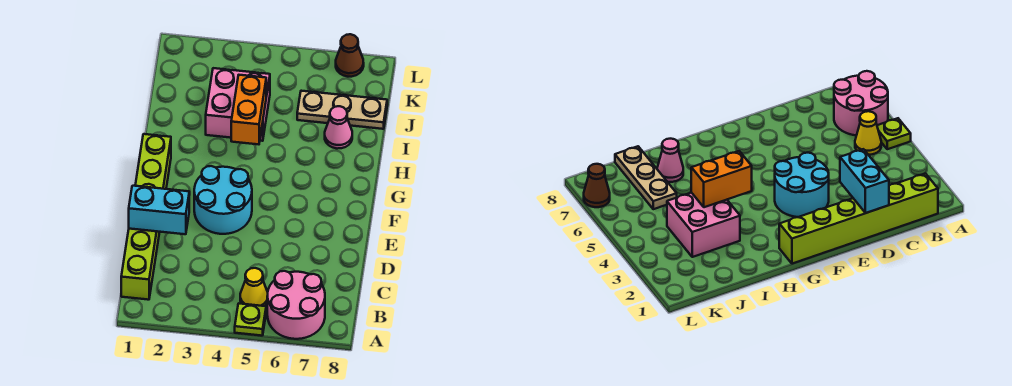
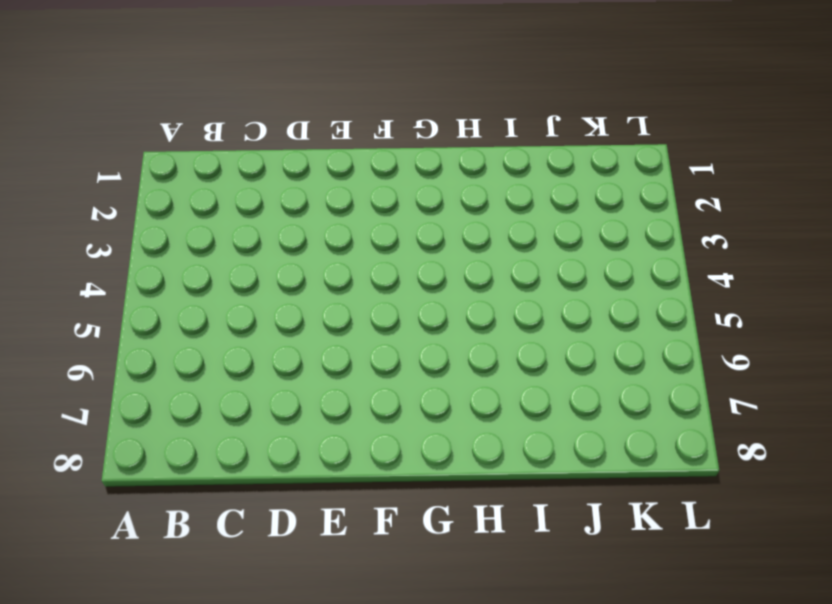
none -> lime plate A5 level 1
none -> pink round brick A6:B7 level 1

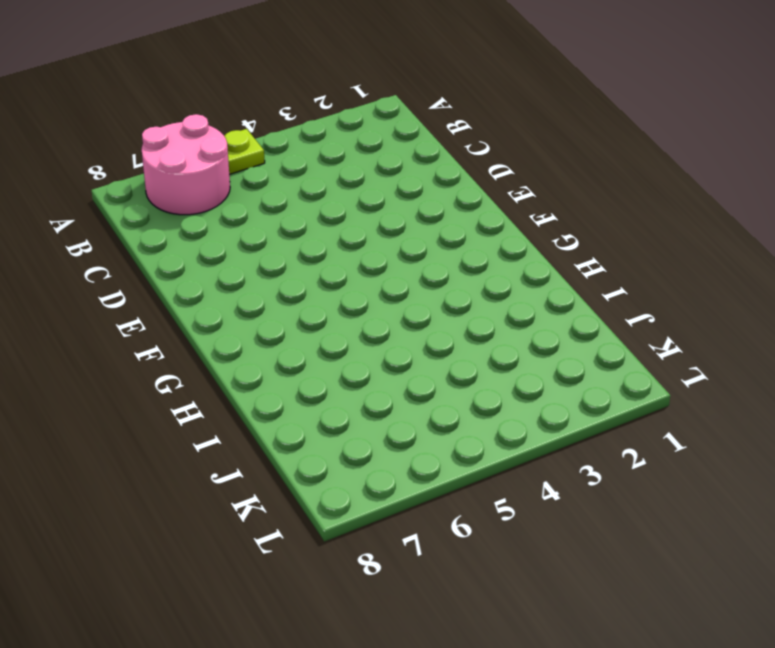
none -> lime brick B1:G1 level 1
none -> yellow cone B5 level 1

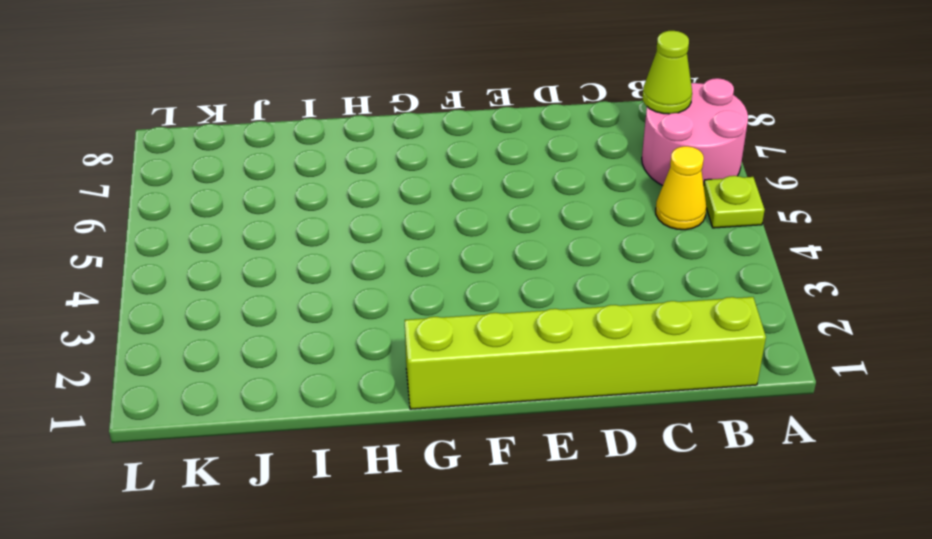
lime cone B7 level 2 -> none
none -> cyan round brick E3:F4 level 1
none -> pink brick I3:J4 level 1

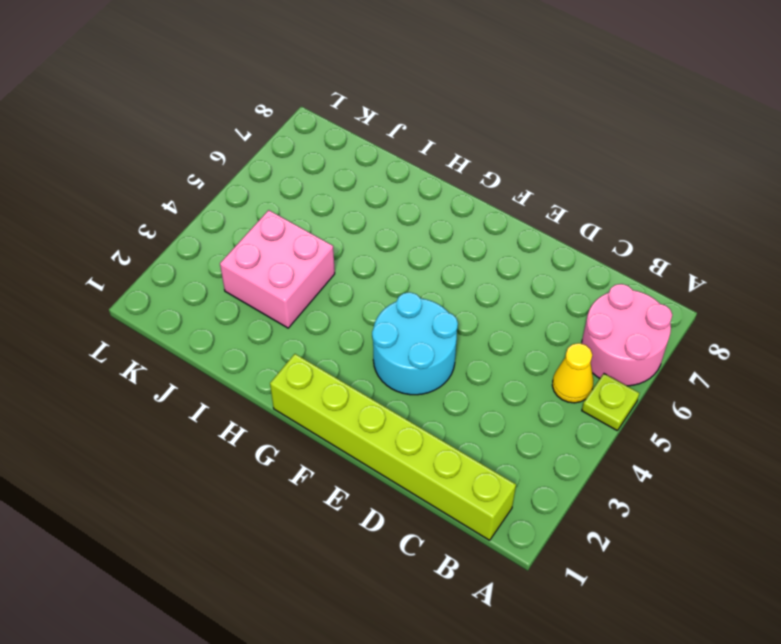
none -> pink cone I7 level 1
none -> tan plate J6:J8 level 1

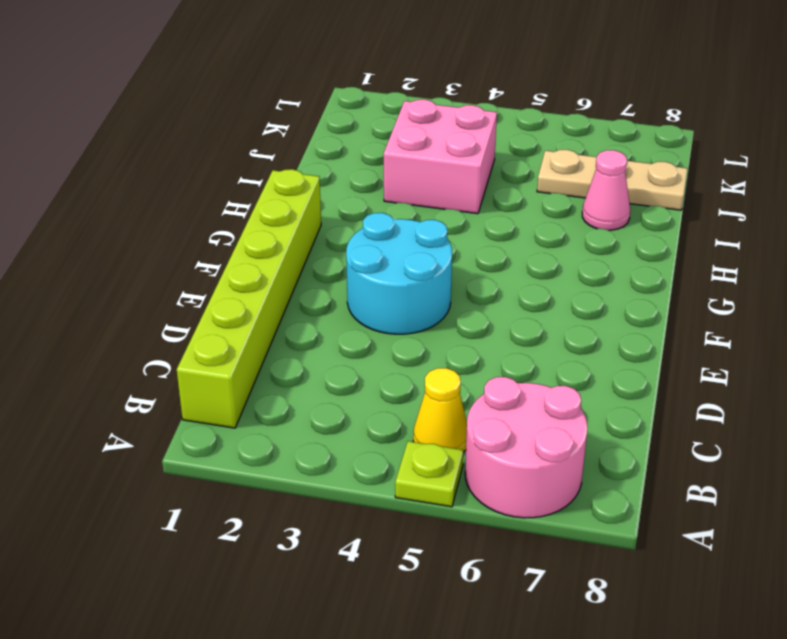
none -> brown cone L7 level 1
none -> cyan brick D1:D2 level 2

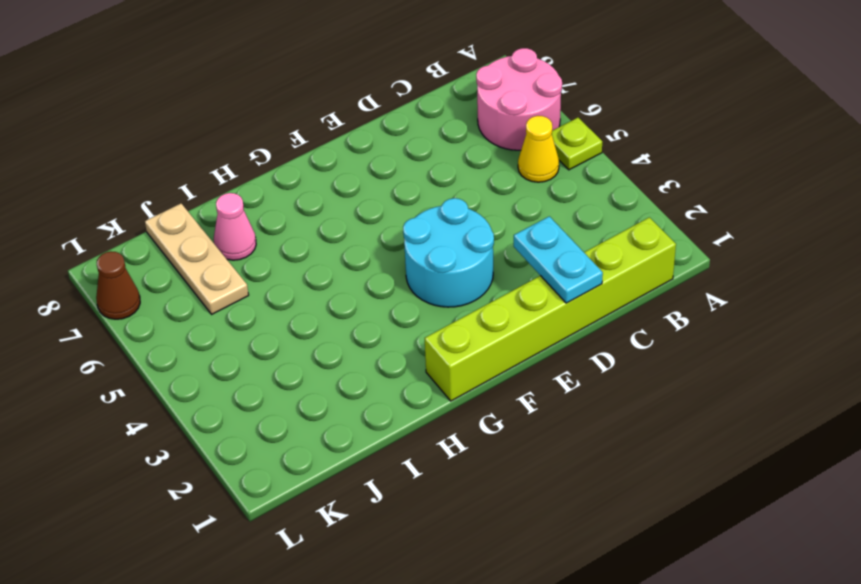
cyan plate D1:D2 level 2 -> cyan brick D1:D2 level 2
none -> pink brick I3:J4 level 1
none -> orange brick H4:I4 level 2

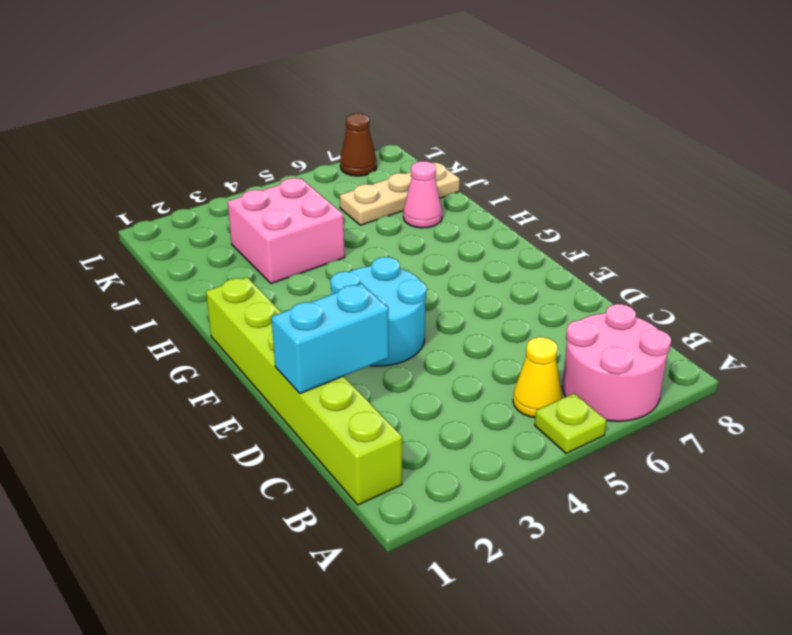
none -> orange brick H4:I4 level 2

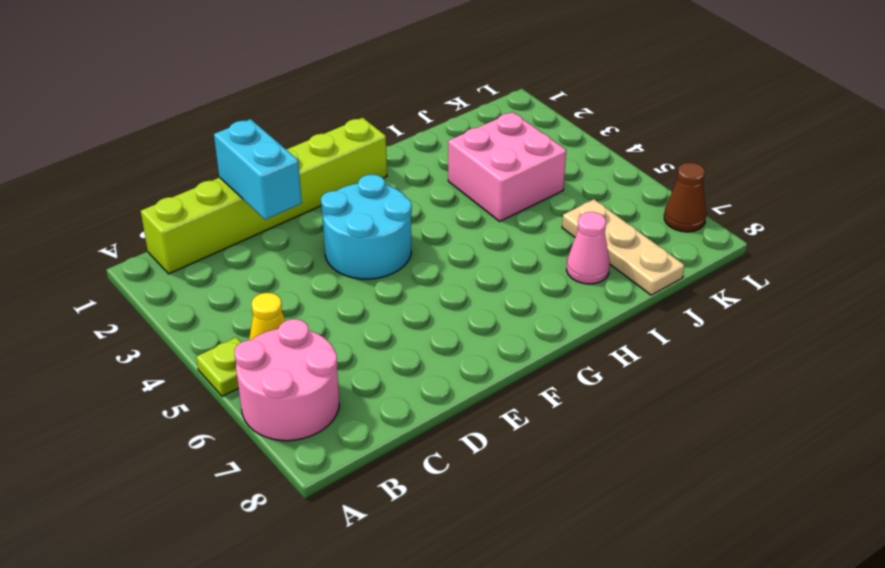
none -> orange brick H4:I4 level 2

